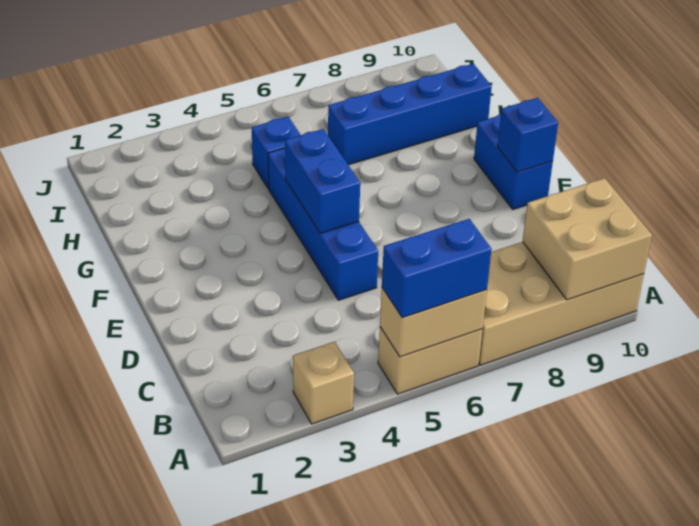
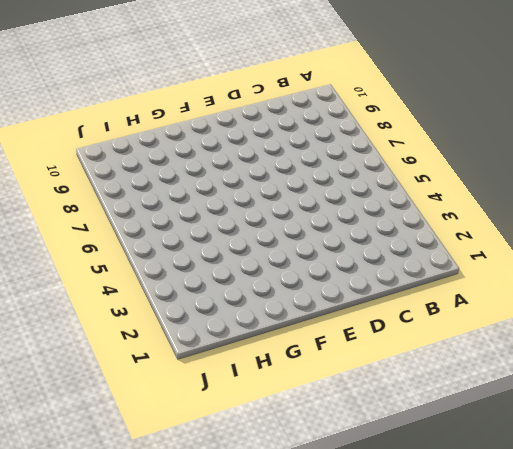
none -> tan brick A3 level 1
none -> tan brick A5:A6 level 1
none -> tan brick A7:B10 level 1

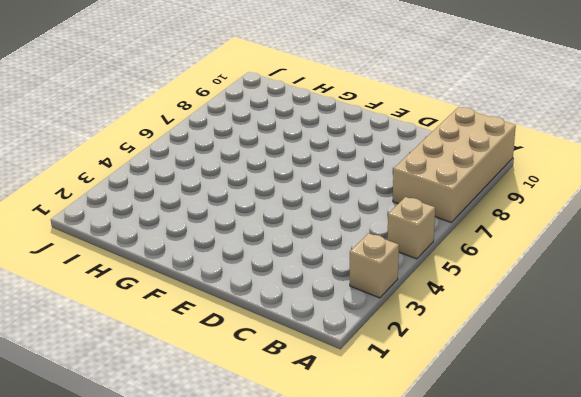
tan brick A5 level 1 -> tan brick A5:A6 level 1
none -> blue brick D5:G5 level 1
none -> blue brick E10:F10 level 1
none -> blue brick H5 level 1

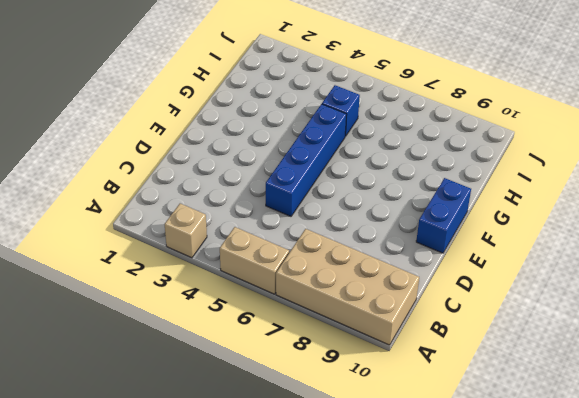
none -> blue brick H7:H10 level 1
none -> tan brick A5:A6 level 2
none -> tan brick A9:B10 level 2

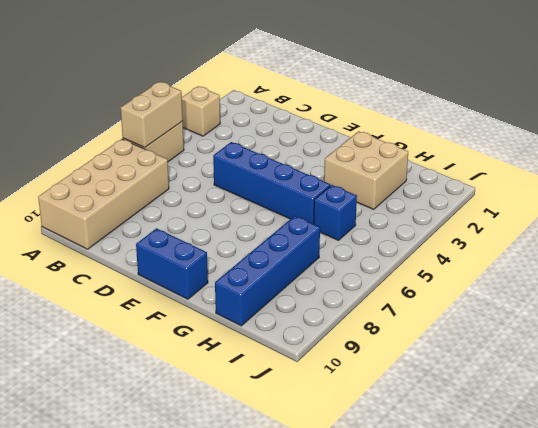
tan brick G2:H3 level 1 -> tan brick A9:B10 level 2
none -> blue brick E5:F5 level 2
none -> blue brick E10 level 2
none -> blue brick A5:A6 level 3

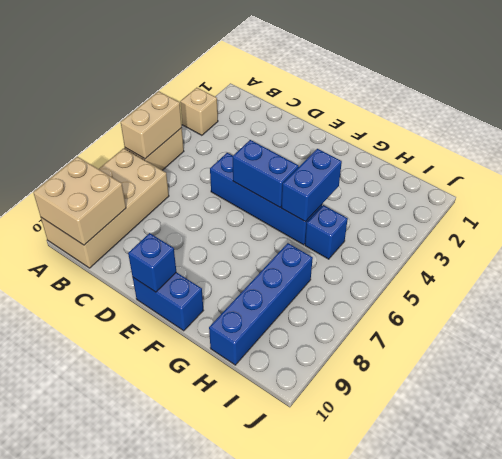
blue brick G4:G5 level 2 -> blue brick A5:A6 level 3

